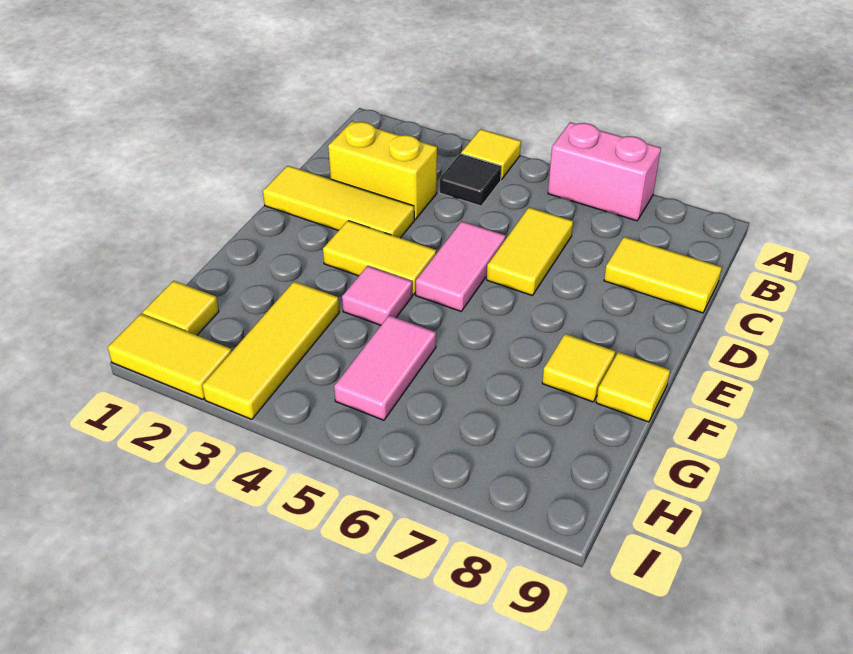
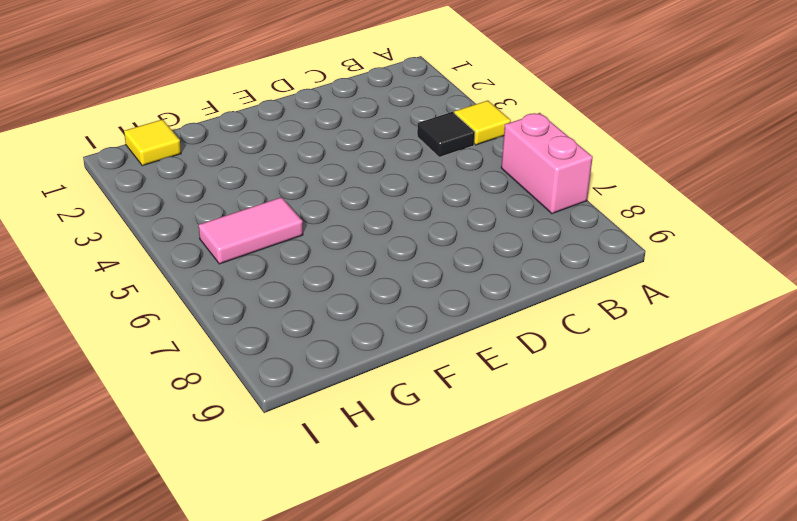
none -> yellow brick C2:C3 level 1
none -> yellow tile C6:D6 level 1
none -> yellow tile C8:C9 level 1

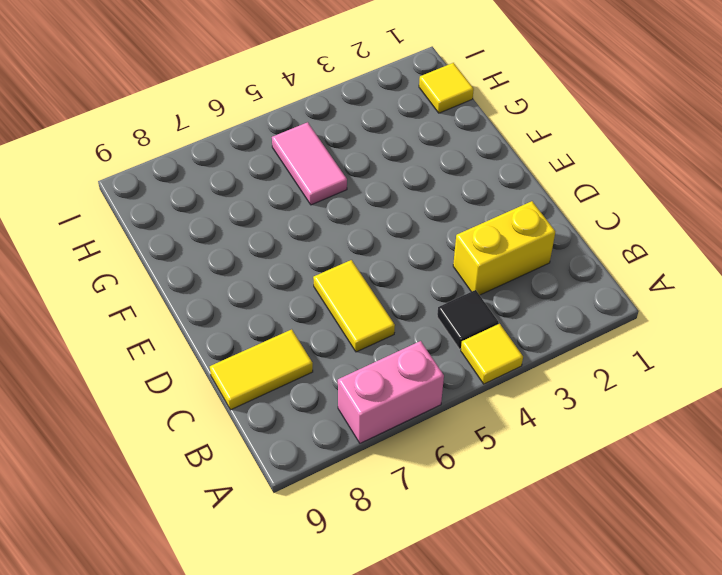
none -> yellow tile D1:D3 level 1
none -> pink tile D5:E5 level 1
none -> yellow tile E3:E4 level 1

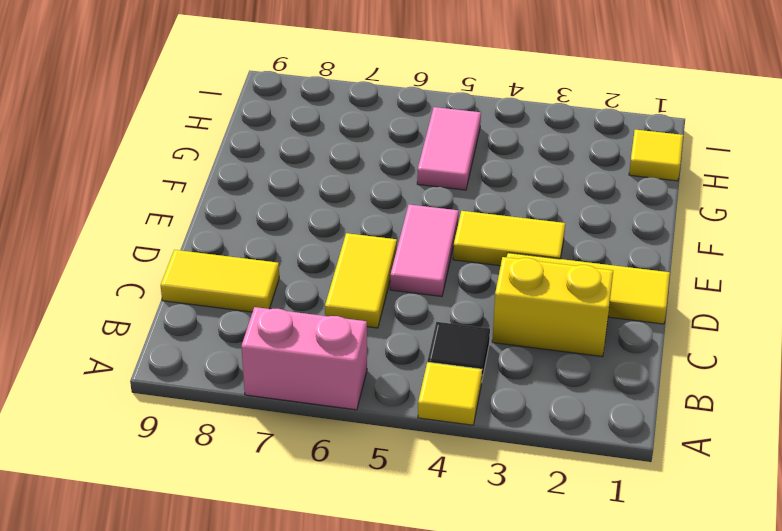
none -> pink tile F4 level 1
none -> yellow tile F8 level 1
none -> yellow tile F9 level 1

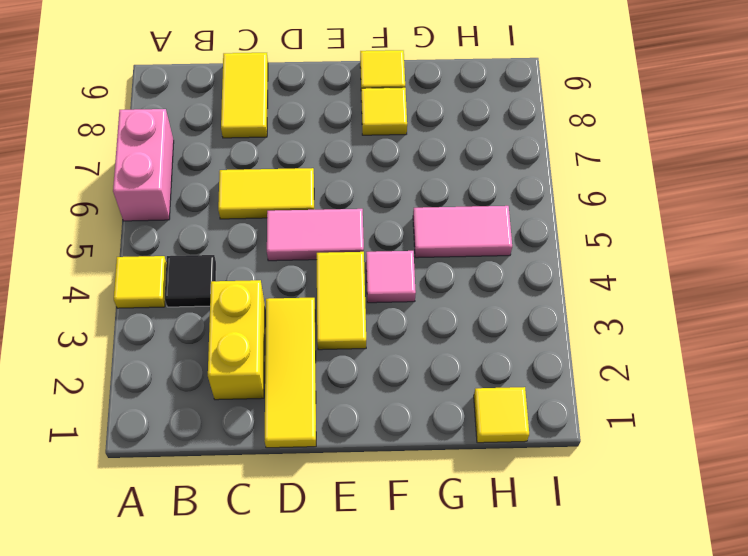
none -> yellow tile G3:I3 level 1
none -> yellow tile I1:I2 level 1

